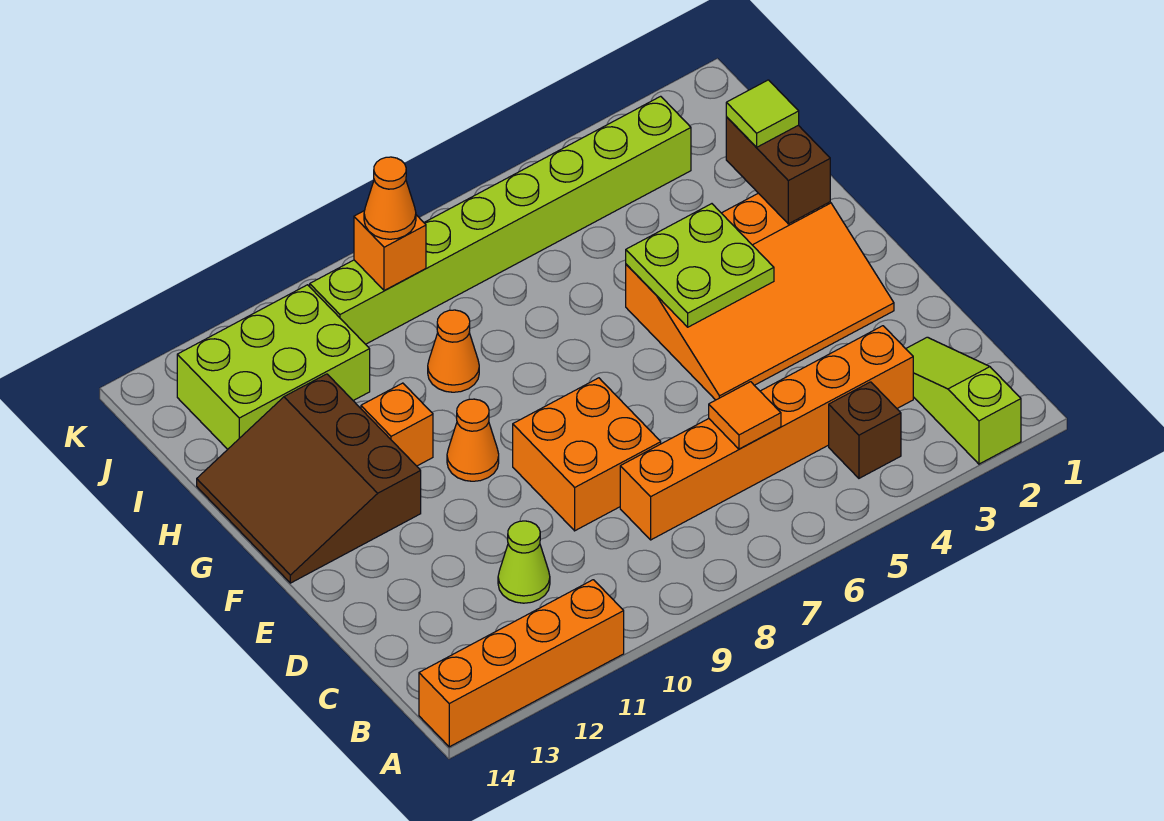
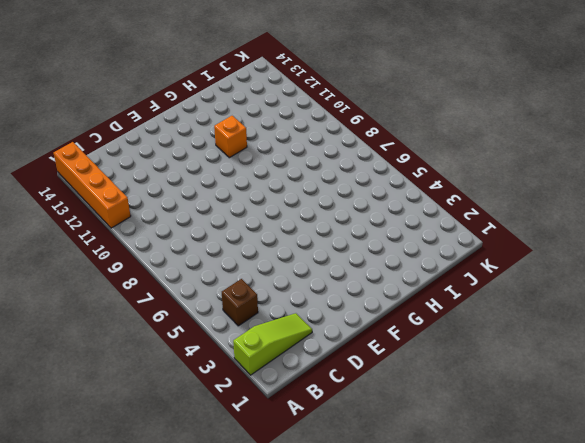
none -> orange brick C3:C8 level 1
none -> lime cone C11 level 1
none -> orange brick D8:E9 level 1

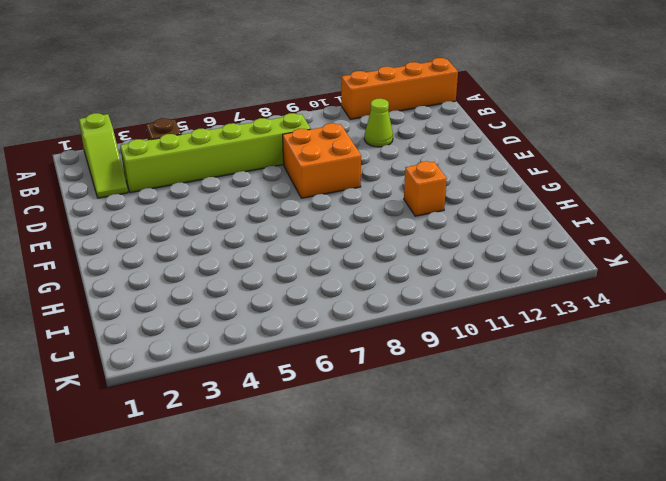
lime brick C3:C8 level 1 -> orange brick C3:C8 level 1
none -> orange slope E2:G5 level 1 top G
none -> orange cone F10 level 1
none -> brown slope F12:H14 level 1 top 12

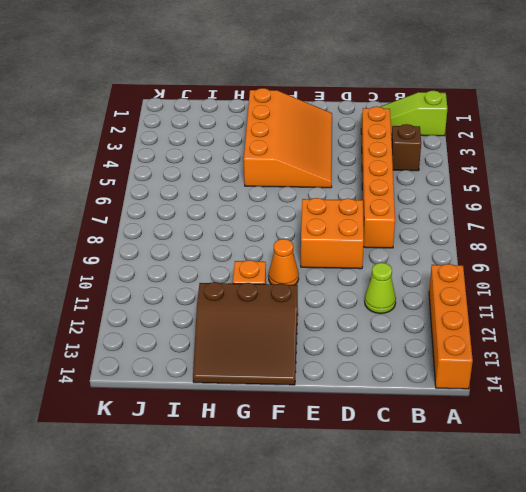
none -> orange cone H9 level 1
none -> lime brick I11:J13 level 1
none -> lime brick J3:J10 level 1

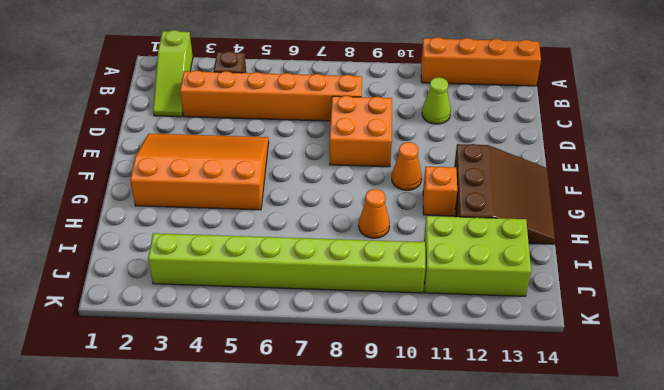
none -> orange tile C6 level 2
none -> lime plate F4:G5 level 2
none -> brown brick G2:H2 level 2

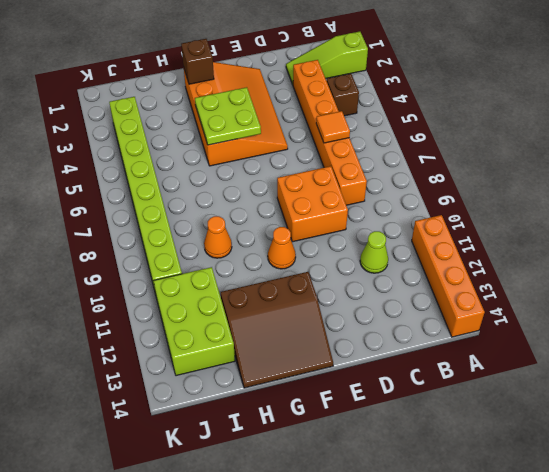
brown brick G2 level 2 -> brown brick G2:H2 level 2
none -> orange brick G11 level 1
none -> orange brick J9 level 2
none -> lime tile H2 level 3

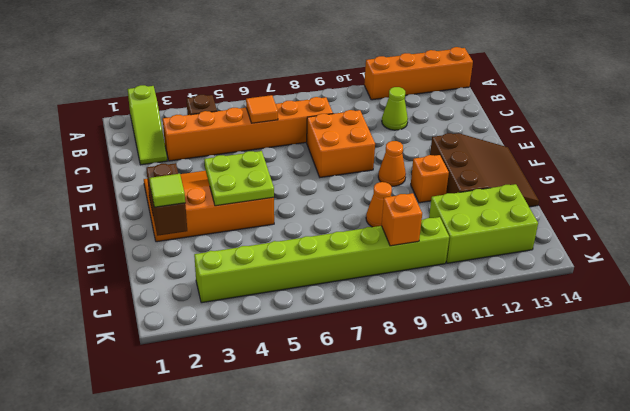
none -> orange cone J9 level 3

